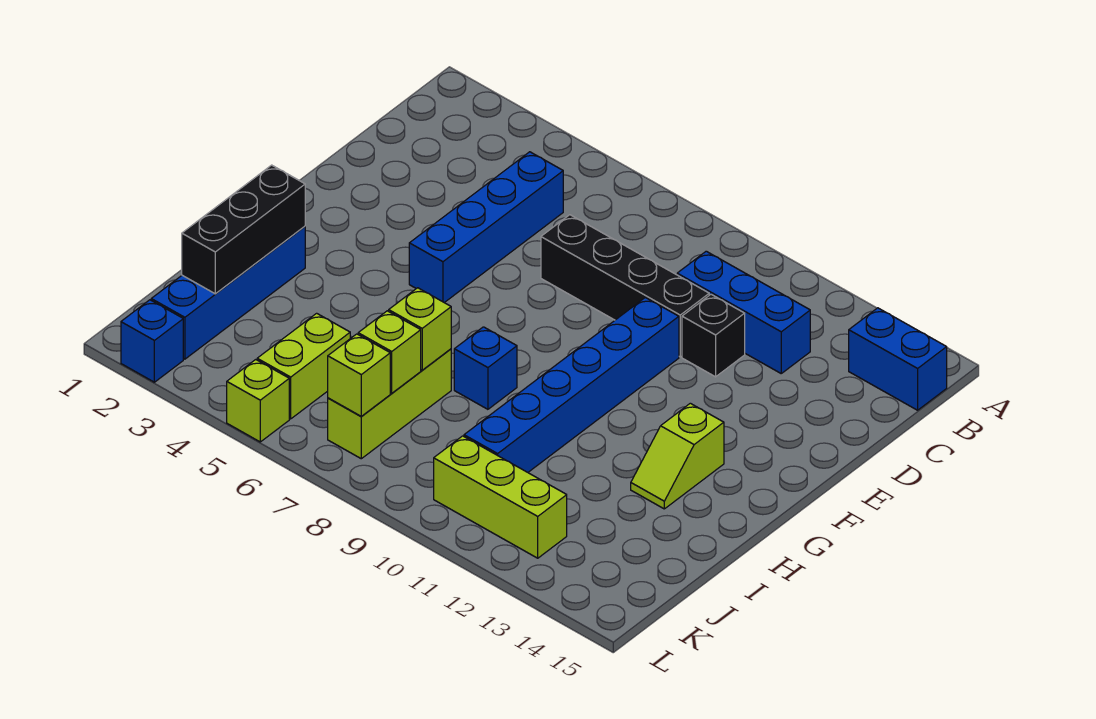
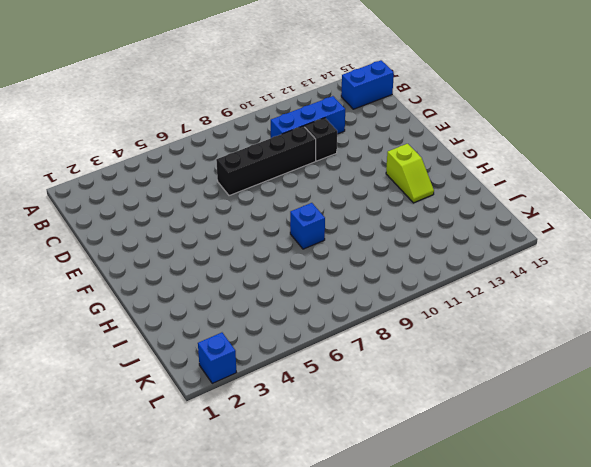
none -> blue brick C5:F5 level 1
none -> blue brick E10:J10 level 1
none -> blue brick H2:K2 level 1

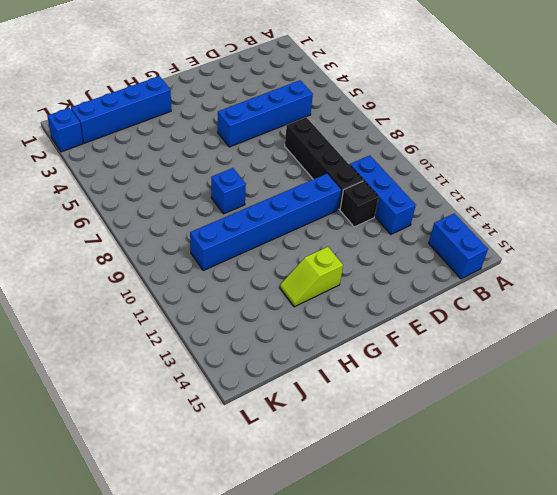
none -> lime brick I7:K7 level 1
none -> lime brick J5:K5 level 1
none -> lime brick K10:K12 level 1

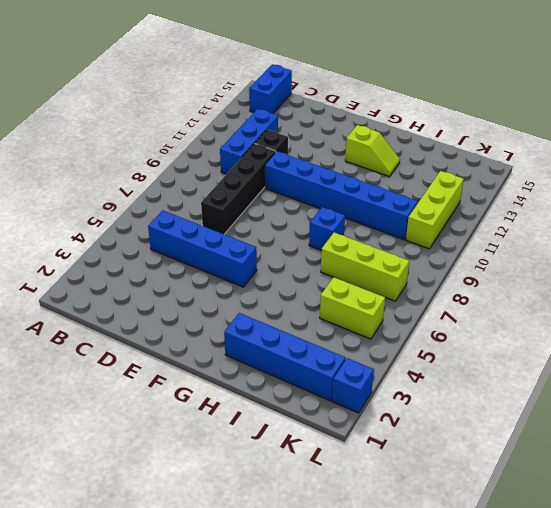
none -> lime brick L5 level 1
none -> black brick H2:J2 level 2
none -> lime brick I7 level 2

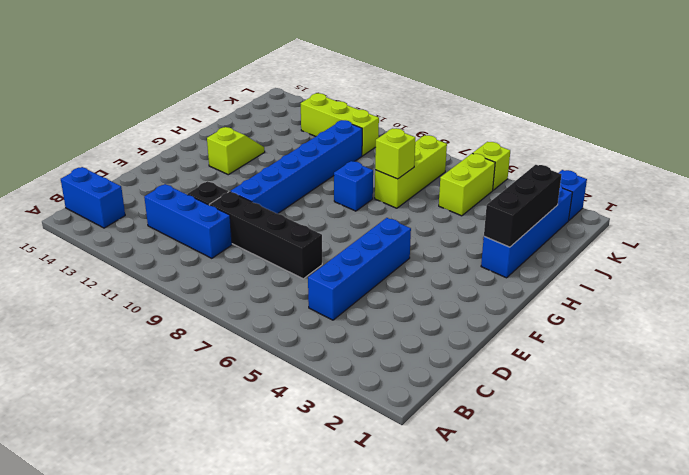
none -> lime brick J7 level 2
none -> lime brick K7 level 2

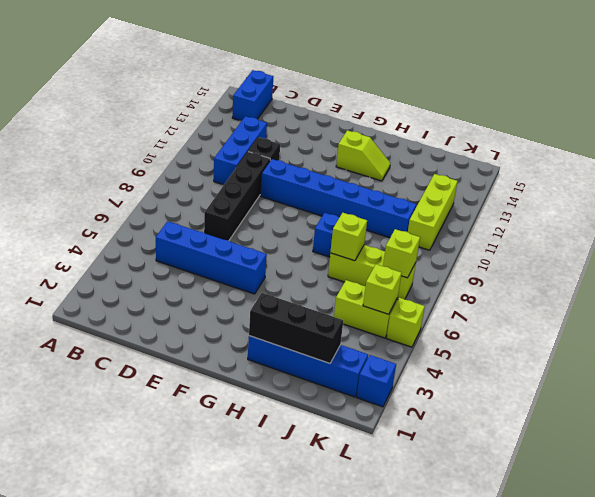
lime brick K5 level 2 -> lime brick J7 level 2

